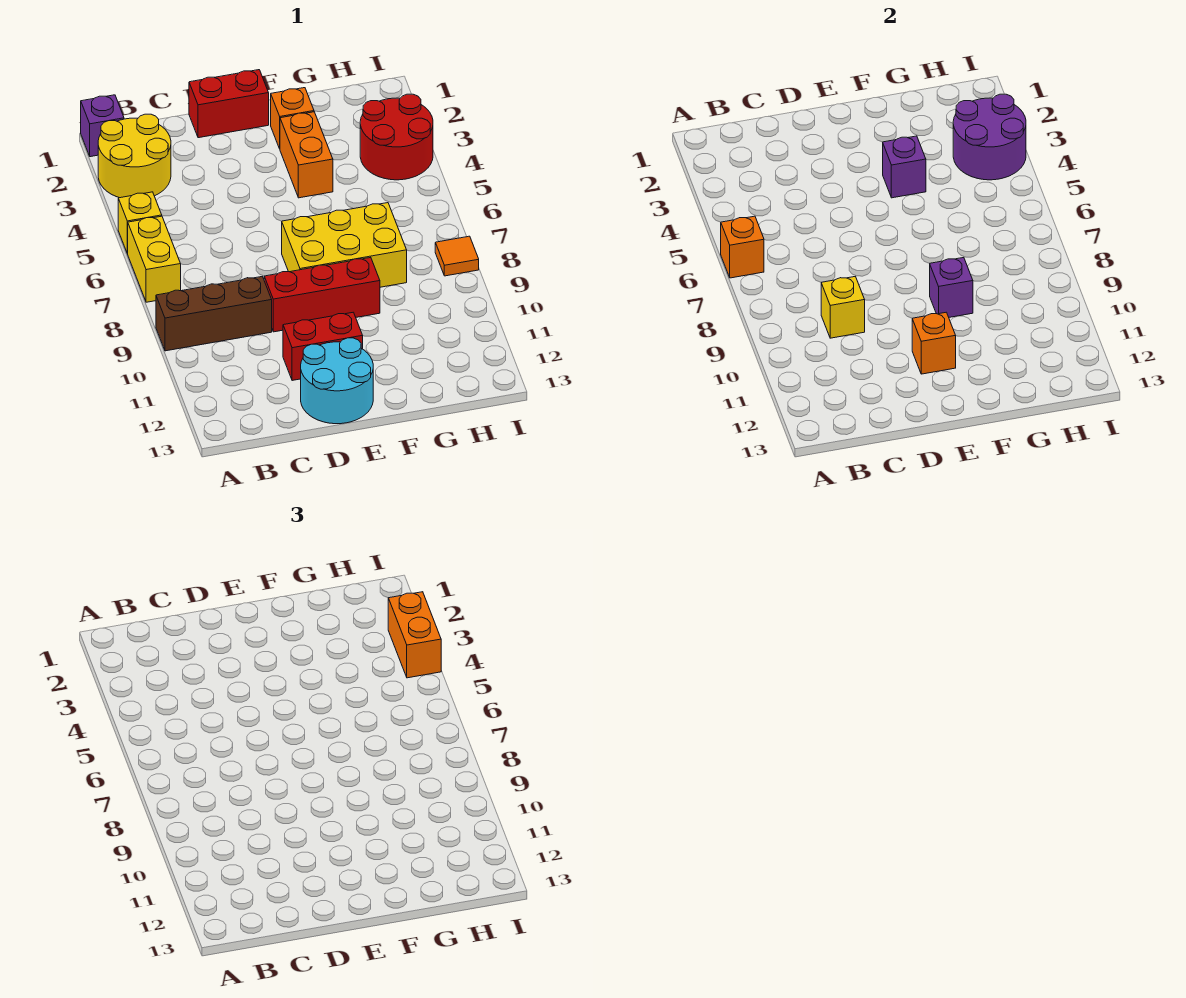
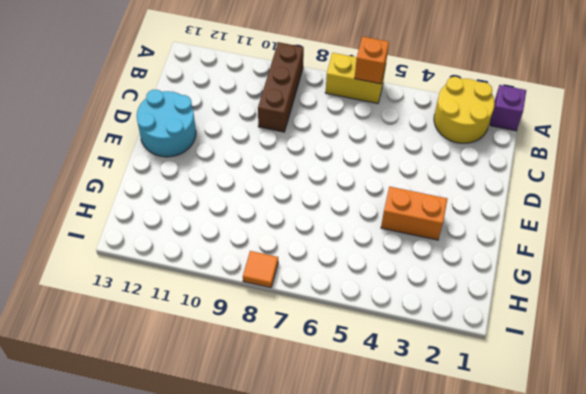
none -> yellow brick A5 level 1
none -> red brick D1:E1 level 1
none -> red brick D9:F9 level 1

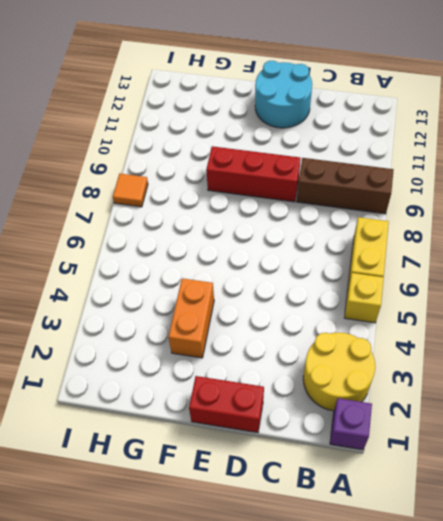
none -> red brick D11:E11 level 1
none -> yellow brick E7:G8 level 1
none -> orange brick F2 level 1

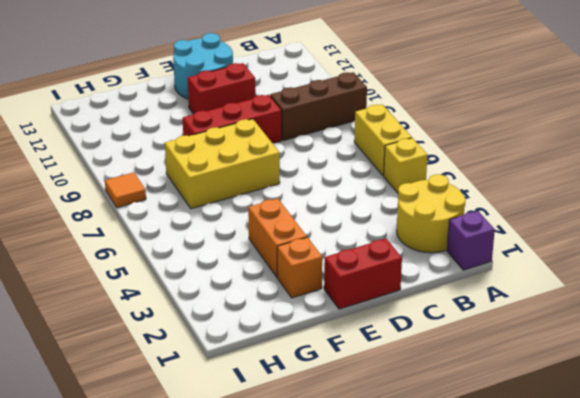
none -> red round brick H3:I4 level 1
none -> orange brick A6 level 2
none -> yellow brick C9 level 2

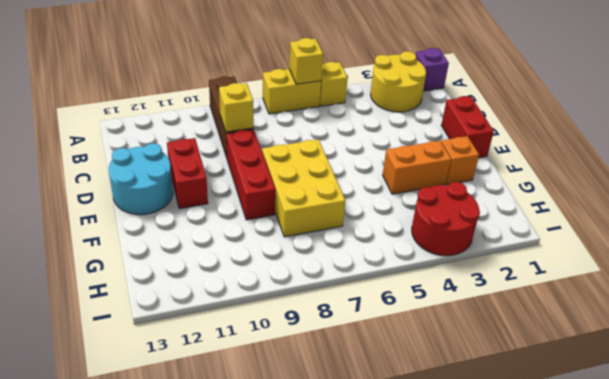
yellow brick A6 level 2 -> orange brick A6 level 2
none -> orange tile I8 level 1
none -> orange brick E11 level 2
none -> purple brick F4 level 2

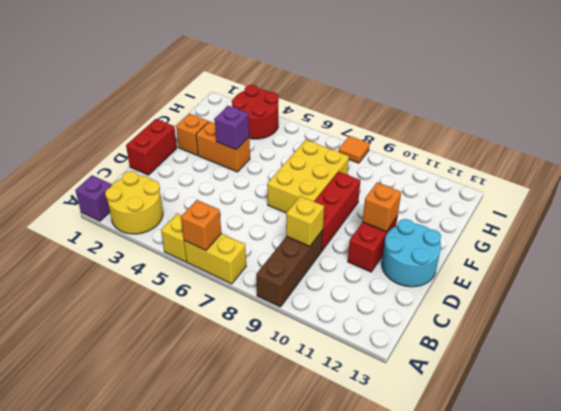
none -> purple brick F9 level 2
none -> purple round brick H3:I4 level 2
none -> orange brick I3:I4 level 3

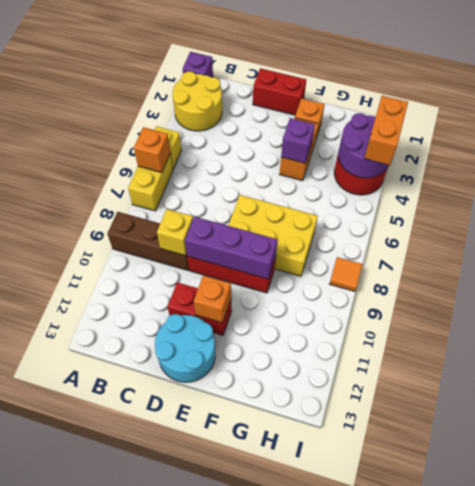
purple brick D9:F9 level 2 -> purple brick F9 level 2

